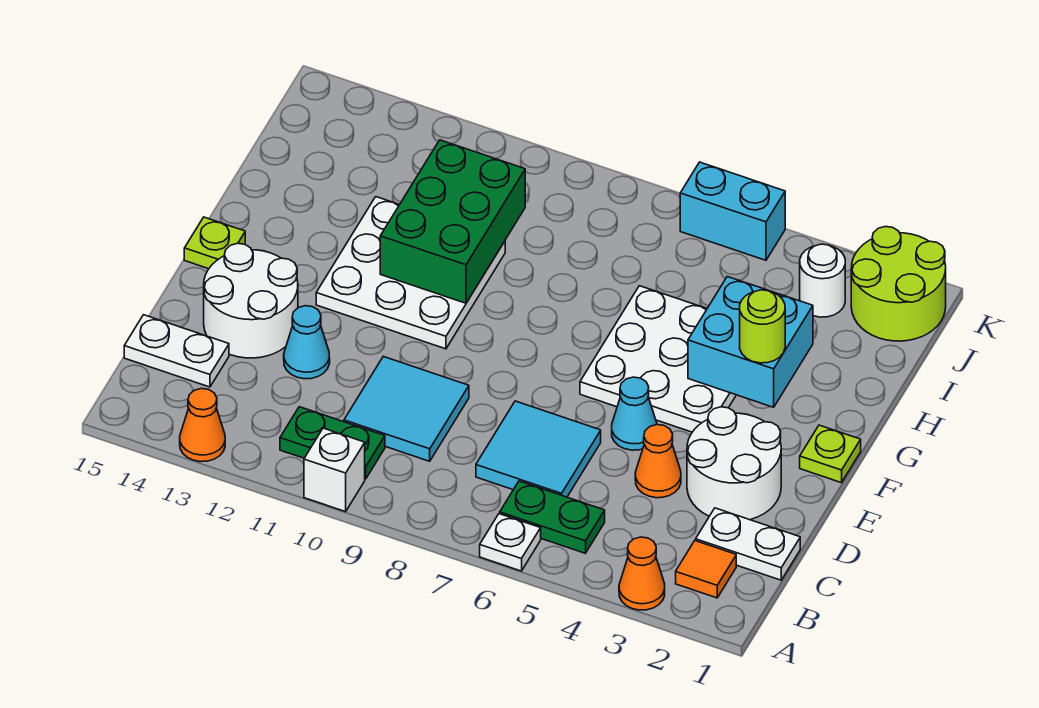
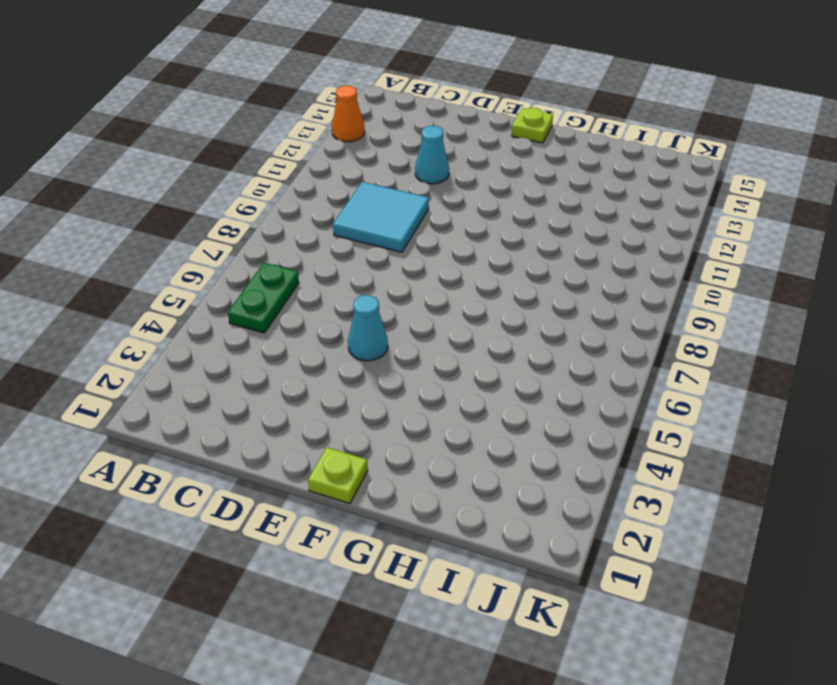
none -> orange cone A3 level 1
none -> white plate A6 level 1
none -> white brick A10 level 1

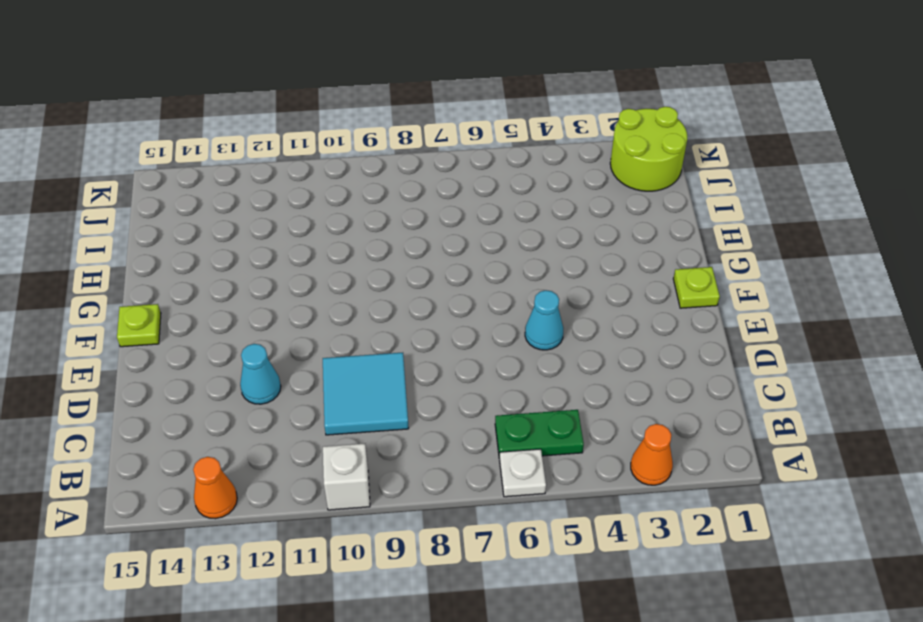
none -> orange tile B2 level 1
none -> green plate B10:B11 level 1
none -> white plate C1:C2 level 1

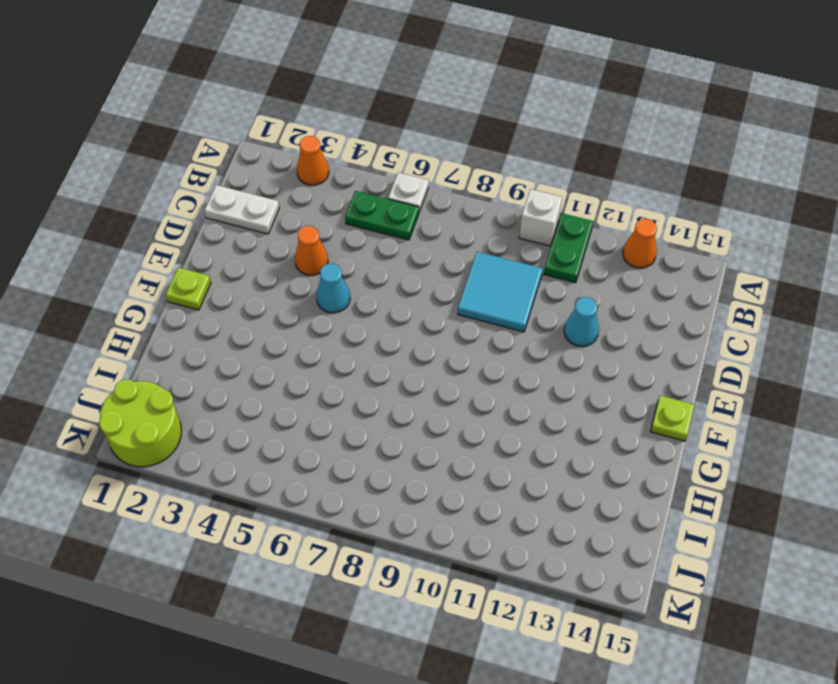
green plate A11:B11 level 1 -> green plate B10:B11 level 1
none -> orange tile B2 level 1
none -> cyan tile C6:D7 level 1
none -> white plate C14:C15 level 1

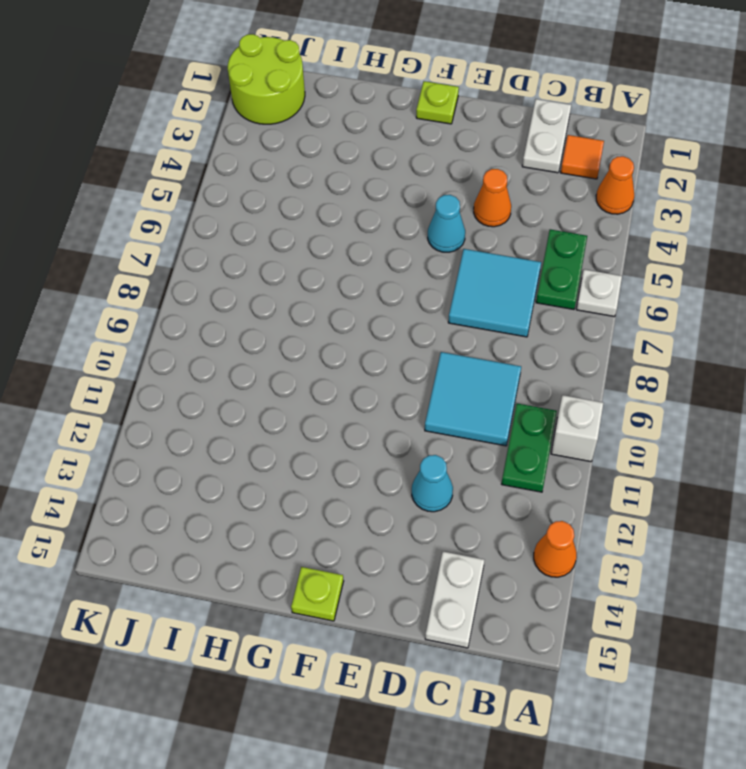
none -> white round brick D2:E3 level 1
none -> white round brick D13:E14 level 1
none -> white plate F4:H6 level 1

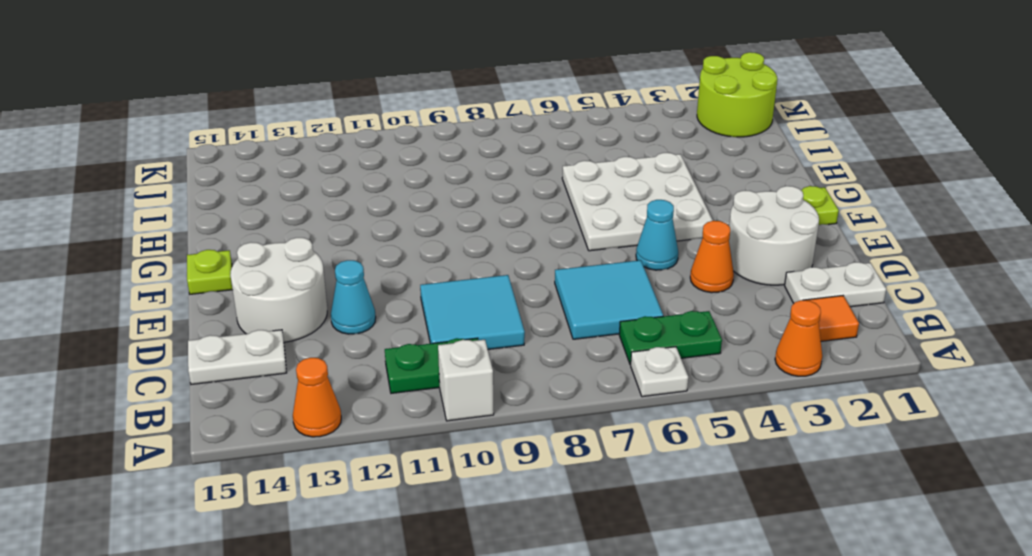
none -> white plate F10:H12 level 1
none -> white round brick J3 level 1
none -> cyan brick K5:K6 level 1

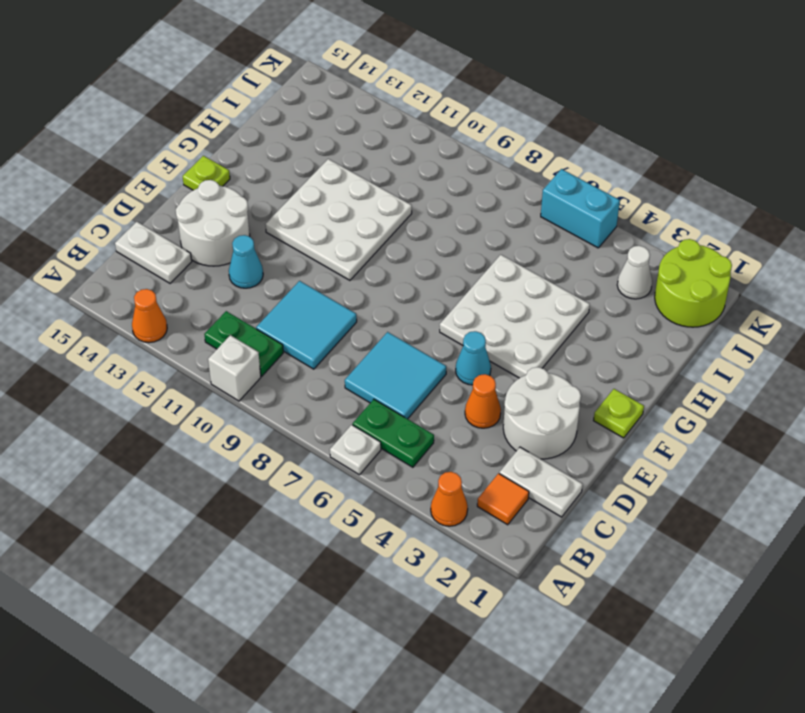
white cone J3 level 1 -> white round brick J3 level 1
none -> cyan brick G3:H4 level 2
none -> green brick G10:I11 level 2
none -> lime round brick G3 level 3

